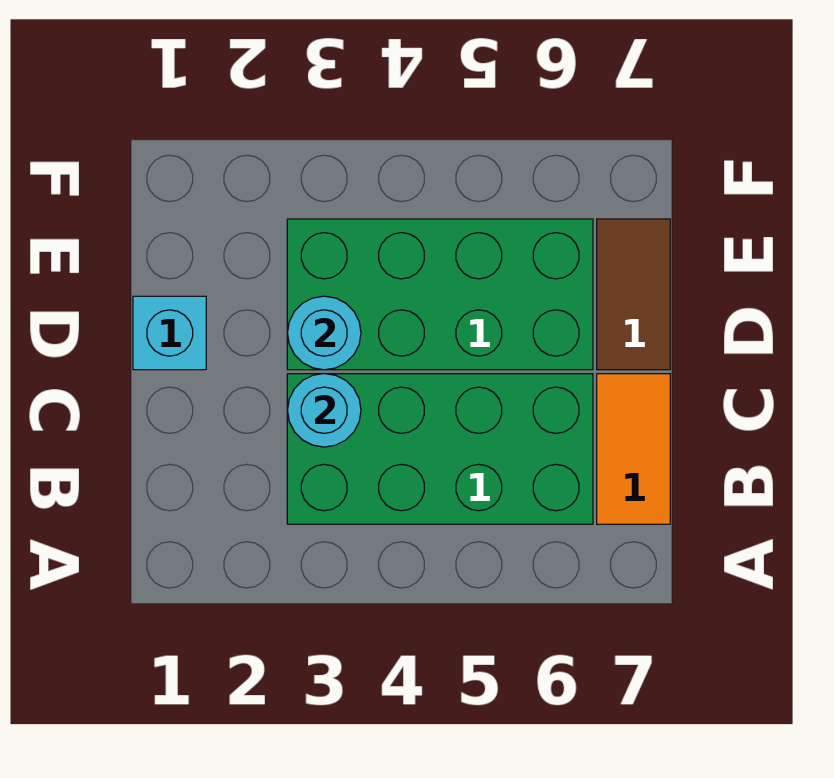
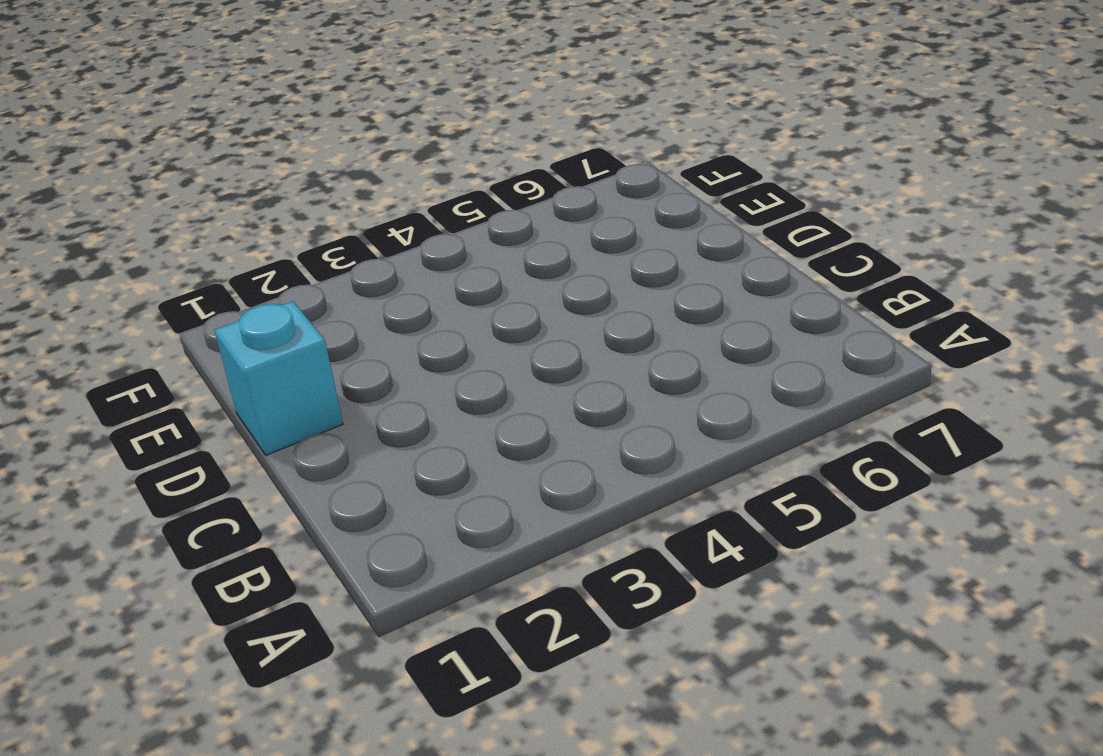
none -> green brick B3:C6 level 1
none -> orange tile B7:C7 level 1

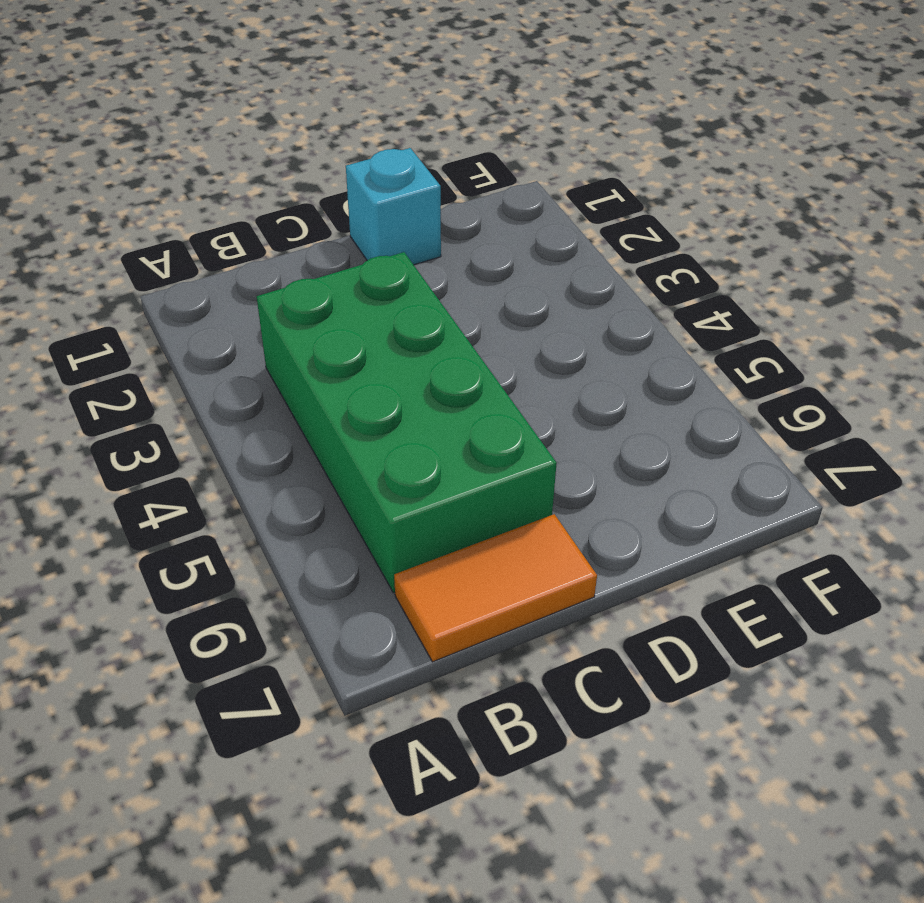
none -> green brick D3:E6 level 1
none -> brown tile D7:E7 level 1

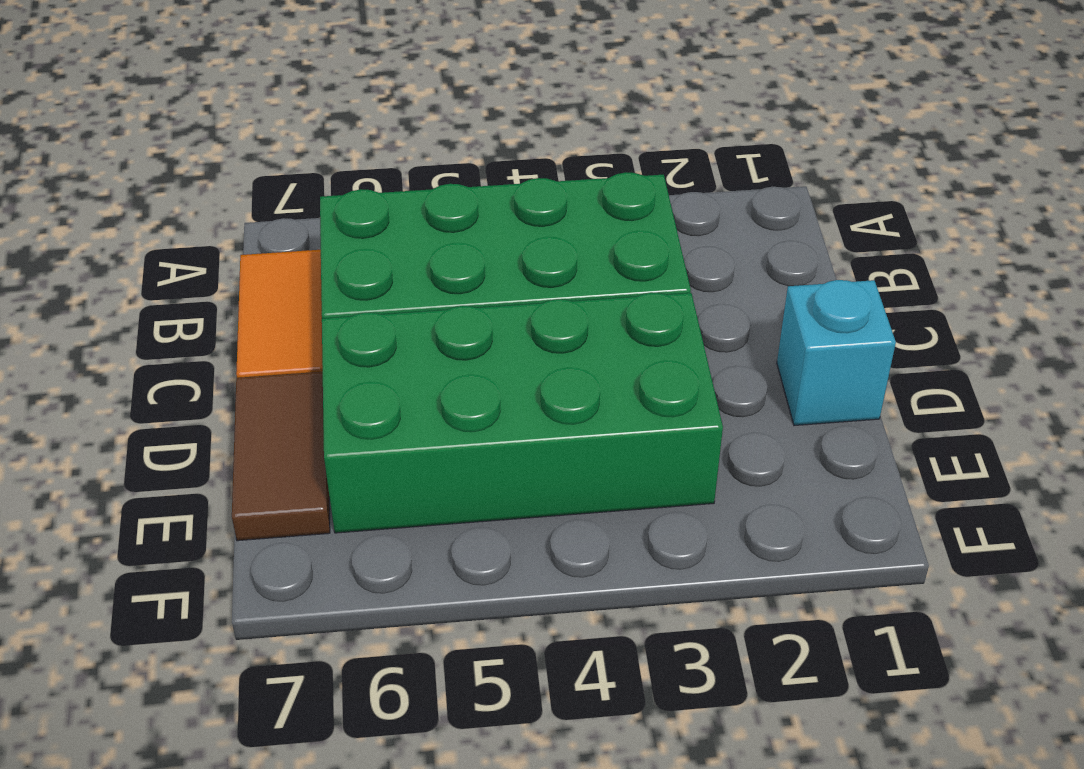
none -> cyan round brick C3 level 2
none -> cyan round brick D3 level 2

